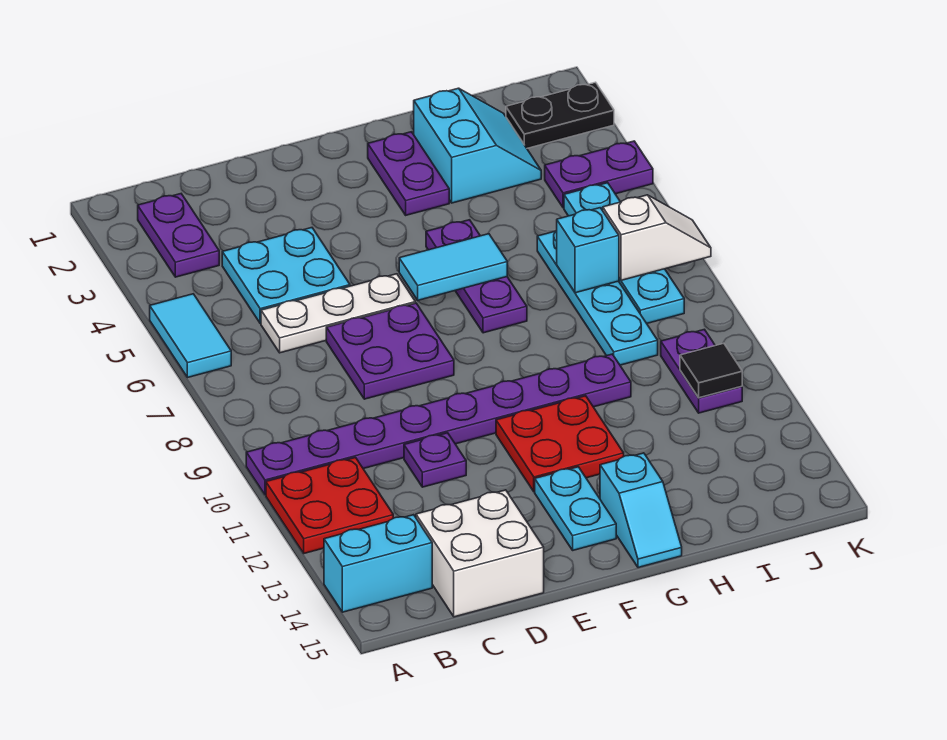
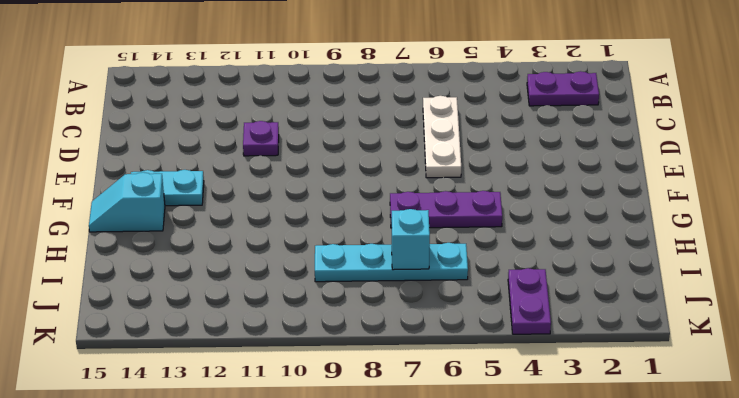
none -> cyan tile A5:A6 level 1
none -> purple plate A10:H10 level 1
none -> red plate A11:B12 level 1

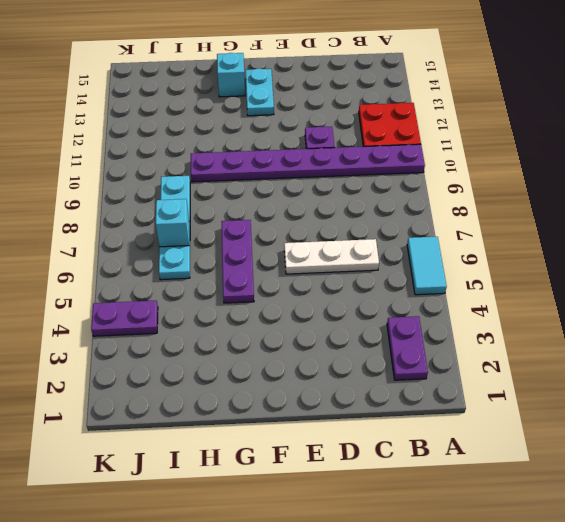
none -> cyan brick A14:B14 level 1
none -> cyan plate C4:D5 level 1
none -> white brick C14:D15 level 1

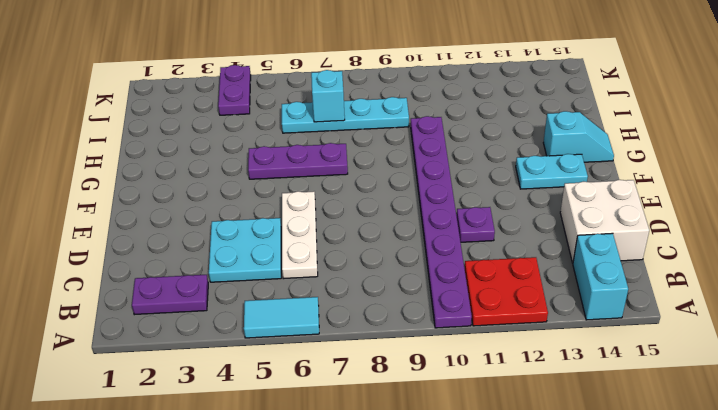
none -> purple plate D7:E8 level 1
none -> red plate F11:G12 level 1
none -> purple plate G2:G3 level 1

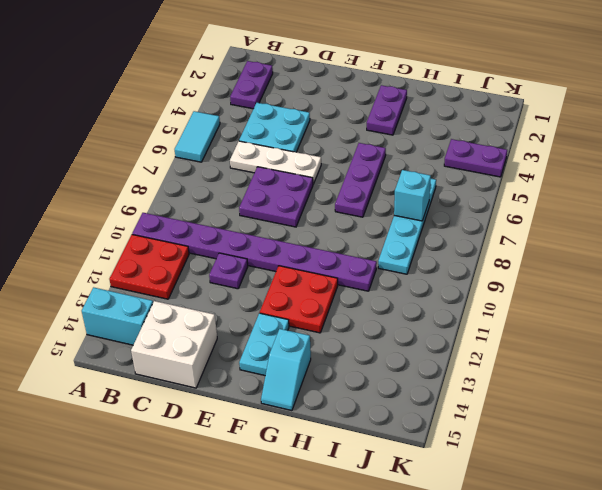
none -> cyan slope H2:I3 level 1 top H
none -> black plate J2:K2 level 1
none -> cyan plate J5:J8 level 1

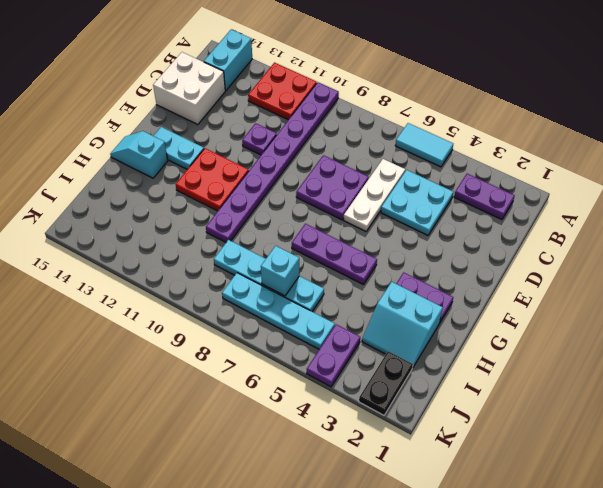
none -> purple plate J10:J11 level 1
none -> cyan tile F6:G6 level 2
none -> white slope J7:K7 level 2 top J

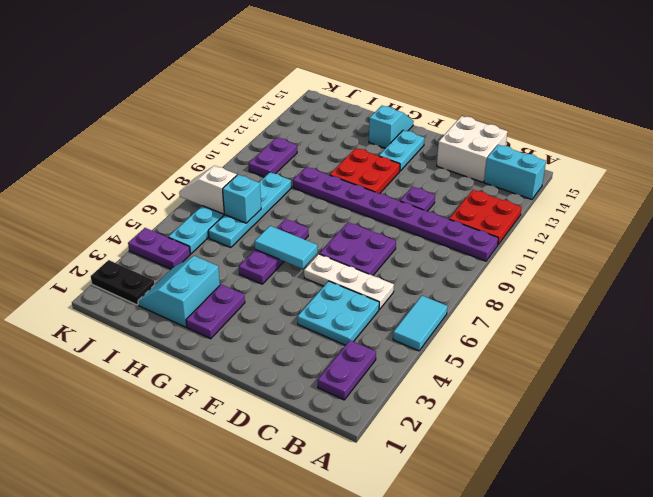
none -> black tile J11 level 2

